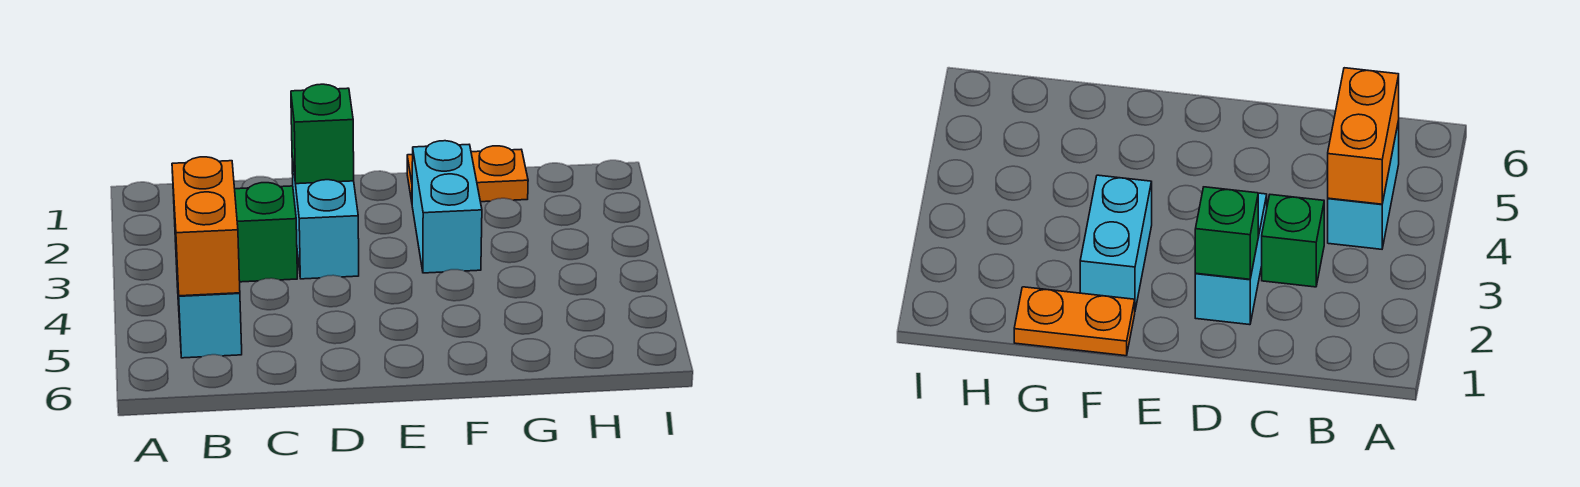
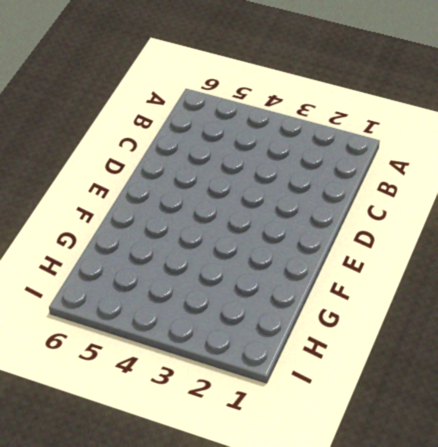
none -> cyan brick B4:B5 level 1
none -> green brick C3 level 1

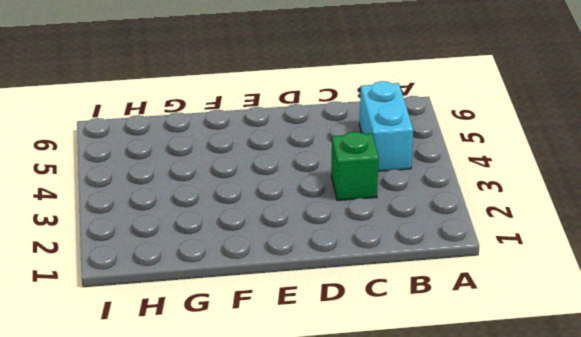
none -> cyan brick D2:D3 level 1
none -> orange plate F1:G1 level 1

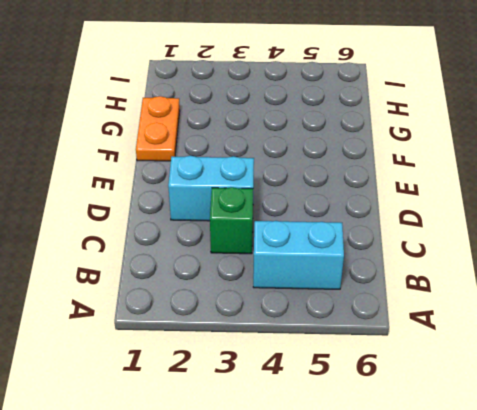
none -> cyan brick F2:F3 level 1
none -> orange brick B4:B5 level 2

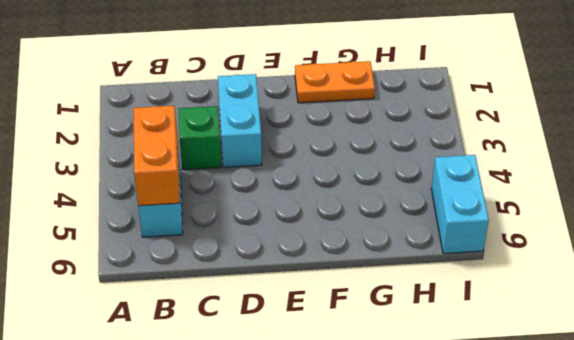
cyan brick I5:I6 level 1 -> cyan brick F2:F3 level 1
none -> green brick D2 level 2

